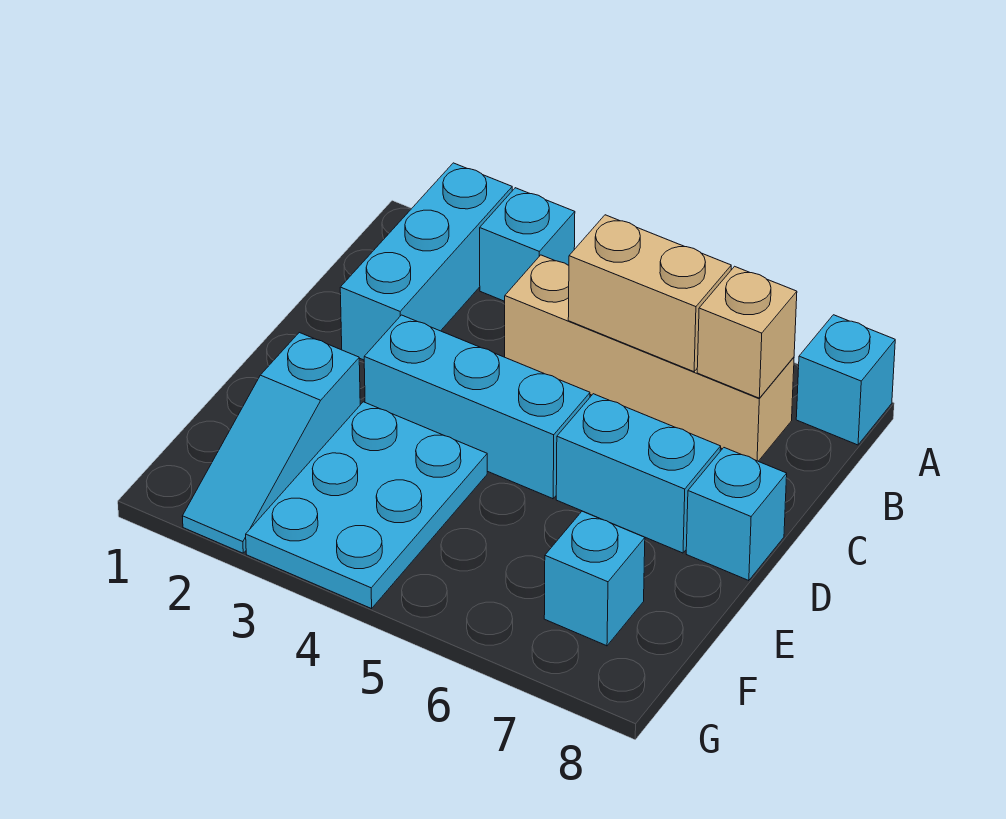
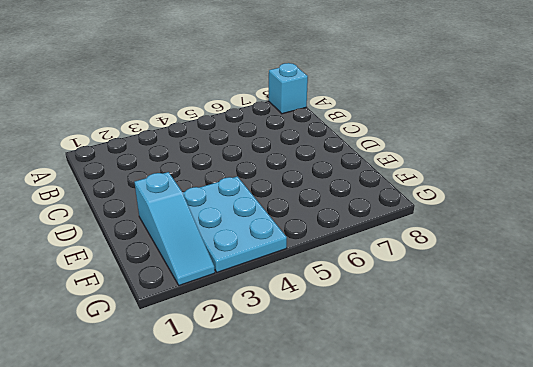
none -> cyan brick A2:C2 level 1
none -> cyan brick A3 level 1
none -> tan brick B4:B7 level 1

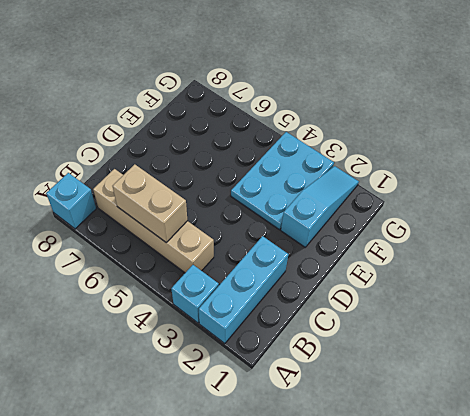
none -> cyan brick D3:D5 level 1
none -> cyan brick D6:D7 level 1
none -> cyan brick D8 level 1

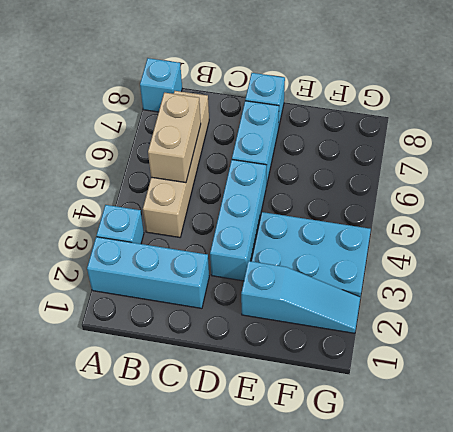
none -> cyan brick F7 level 1
none -> tan brick B7 level 2

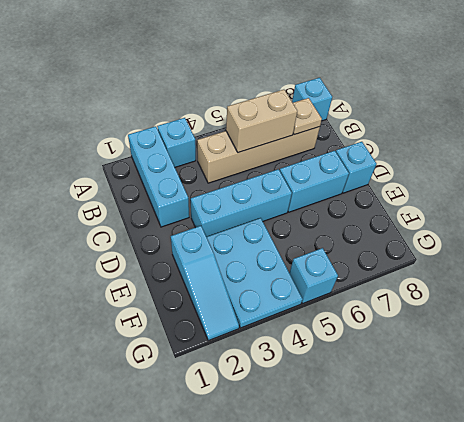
tan plate B7 level 2 -> tan brick B7 level 2
cyan brick G5 level 1 -> cyan brick F7 level 1

